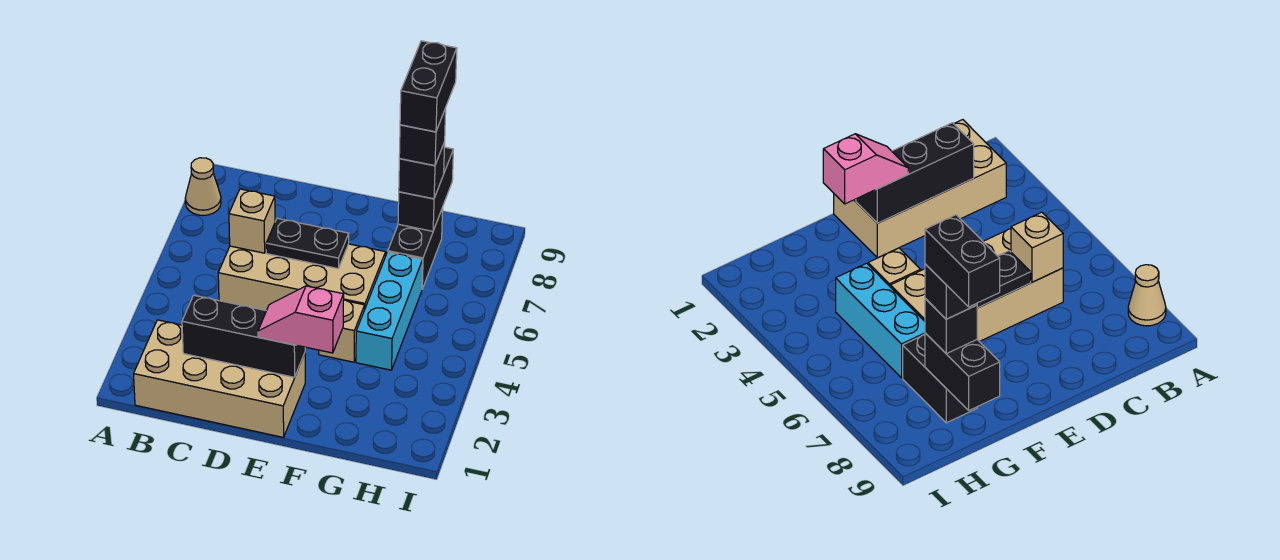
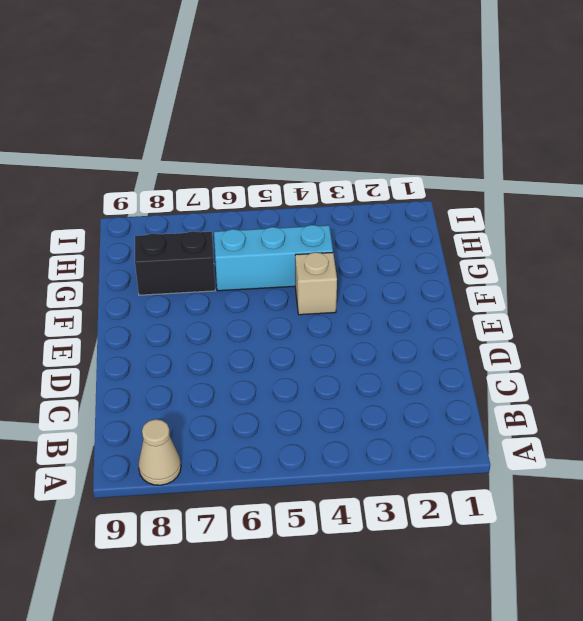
none -> tan brick B1:E2 level 1
none -> tan brick C5:F6 level 1
none -> black brick C2:E2 level 2

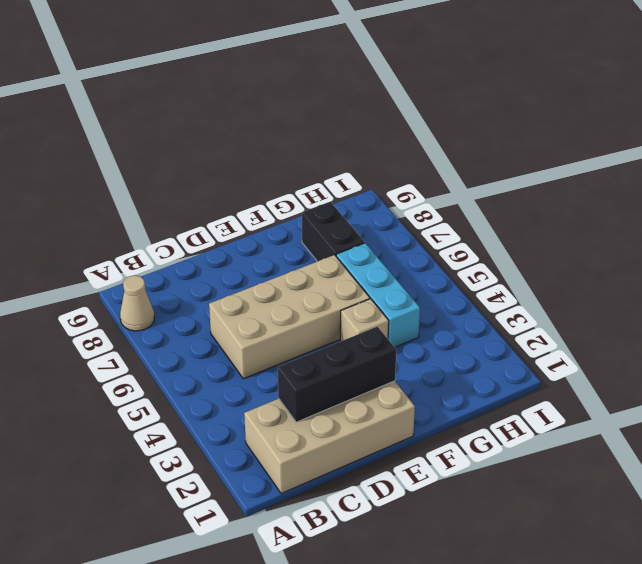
none -> tan brick C6 level 2
none -> black plate D6:E6 level 2
none -> black brick G8:G9 level 2

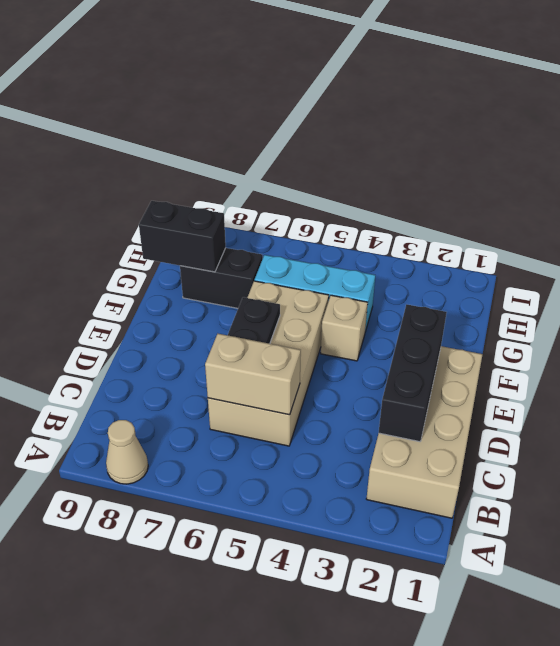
tan brick C5:C6 level 2 -> tan brick C6 level 2
none -> pink slope E2:F2 level 3 top F
none -> black brick G8 level 3
none -> black brick G8 level 4

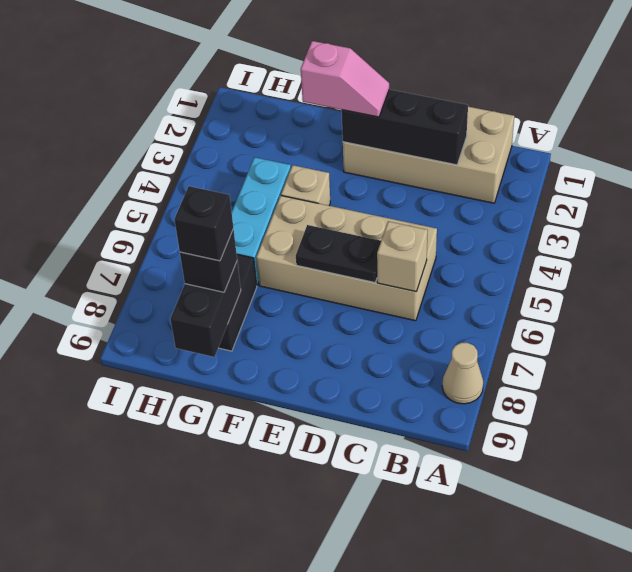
none -> black brick G8:G9 level 5

